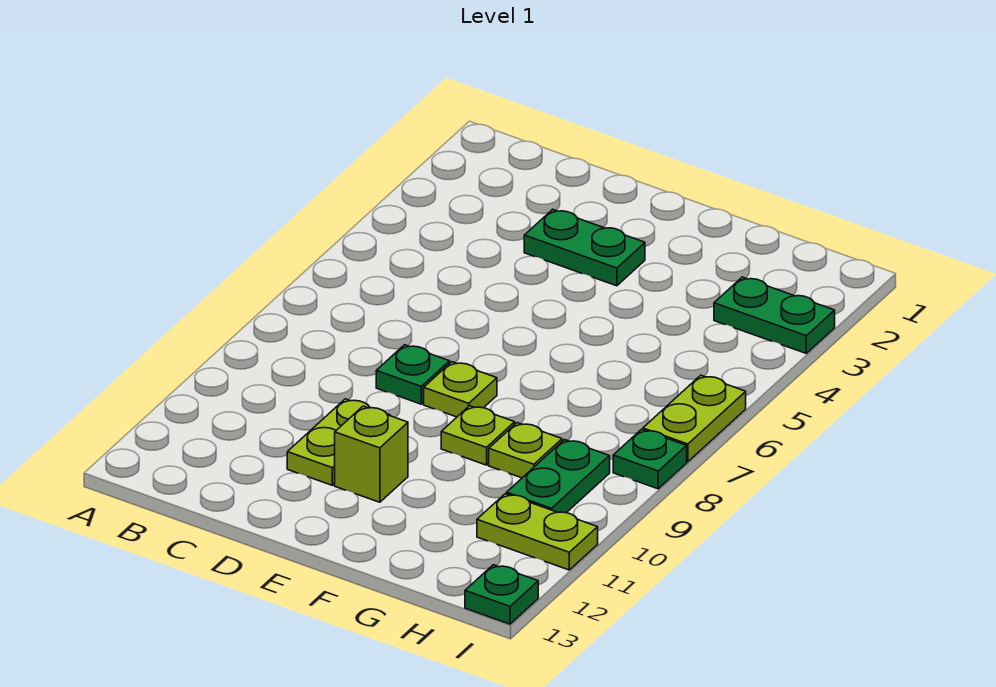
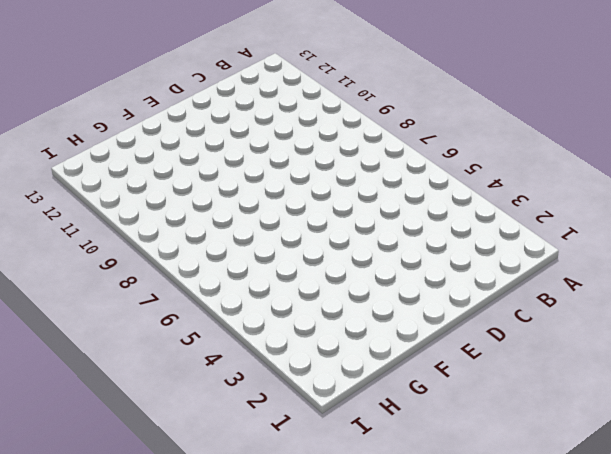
none -> green plate D3:E3 level 1
none -> green plate D8 level 1
none -> lime plate D10:D11 level 1

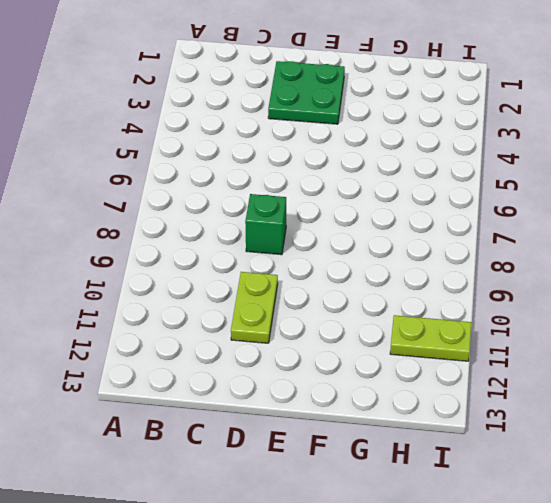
green plate D2:E3 level 1 -> green plate D3:E3 level 1
green brick D8 level 1 -> green plate D8 level 1
none -> lime plate E8 level 1
none -> lime brick E11 level 1
none -> lime plate F9 level 1

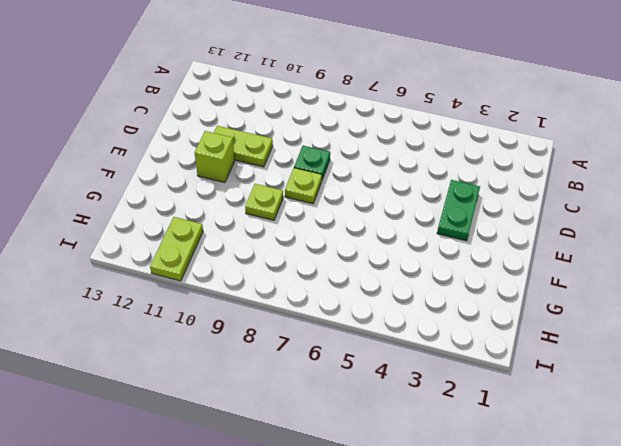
none -> lime plate G9 level 1
none -> green plate H3:I3 level 1
none -> green plate H9:H10 level 1

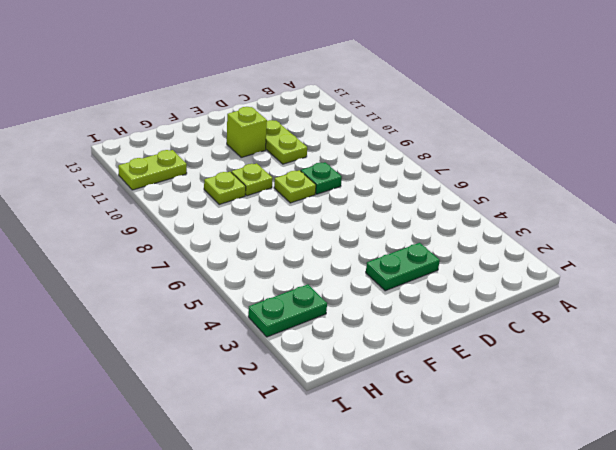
none -> green plate H9:H10 level 1
none -> lime plate I6:I7 level 1
none -> green plate I8 level 1

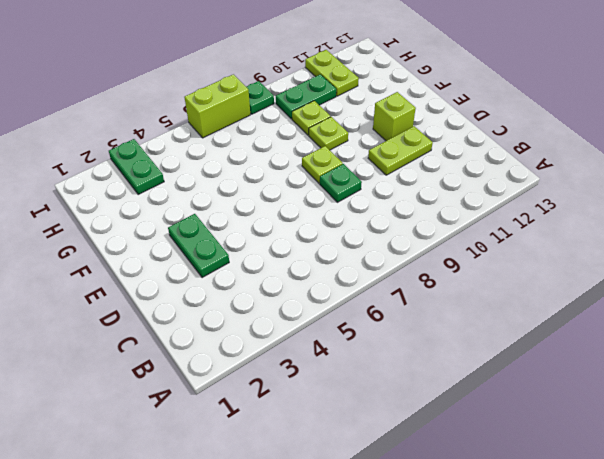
lime brick I6:I7 level 1 -> lime plate I6:I7 level 1
none -> green plate I13 level 1

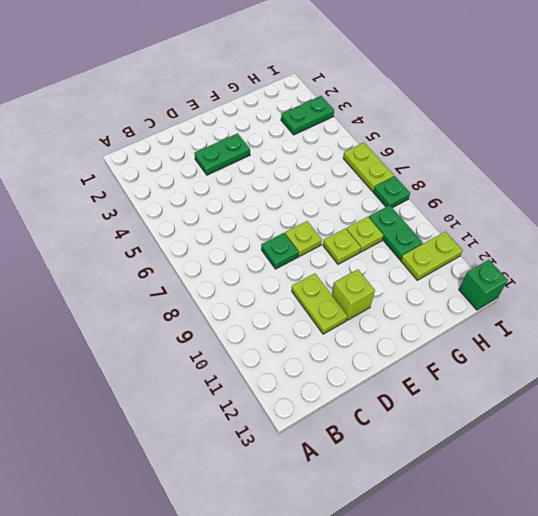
green brick I13 level 1 -> green plate I13 level 1

